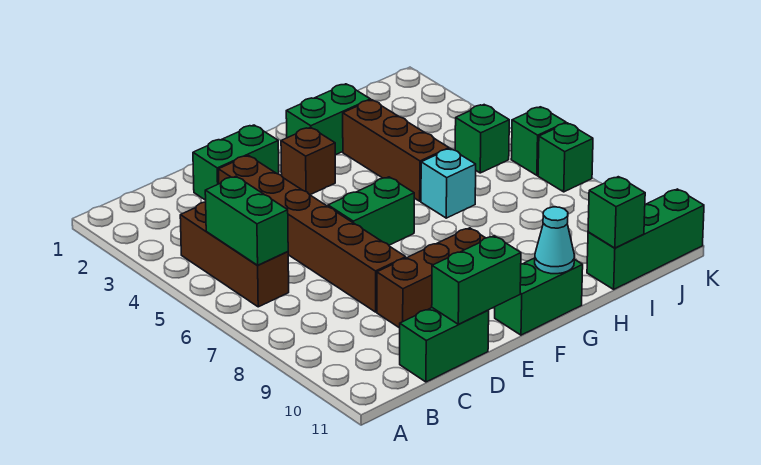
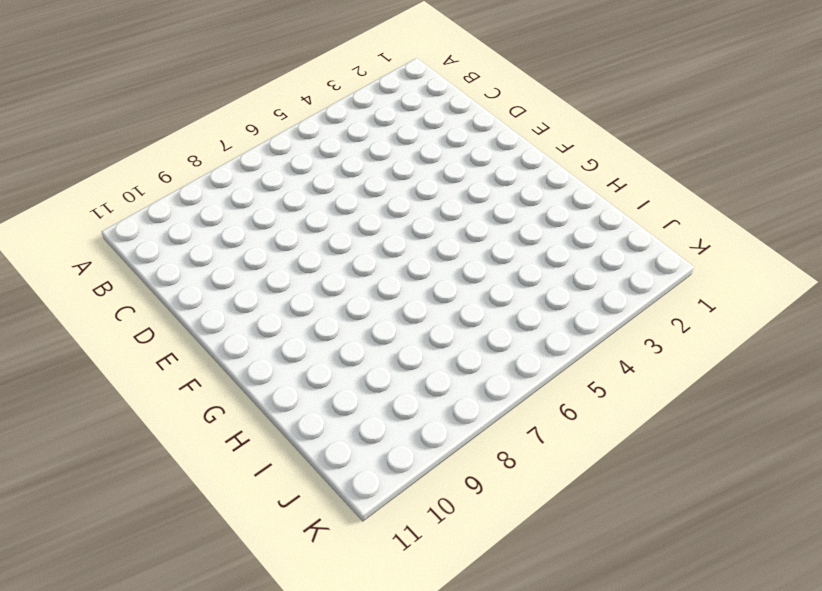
none -> brown brick B4:B6 level 1
none -> green brick C11:D11 level 1
none -> green brick D2:E2 level 1

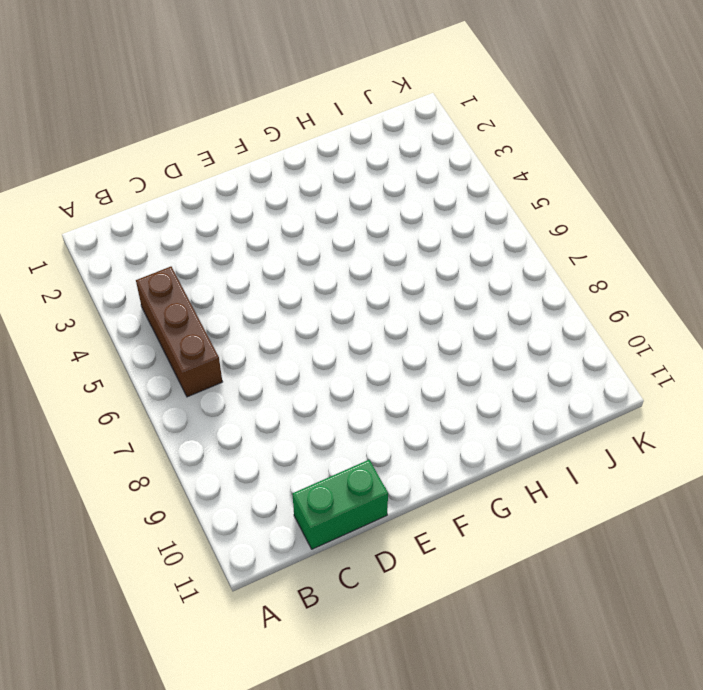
none -> green brick D2:E2 level 1
none -> brown brick D3:D8 level 1
none -> brown brick D9:F9 level 1

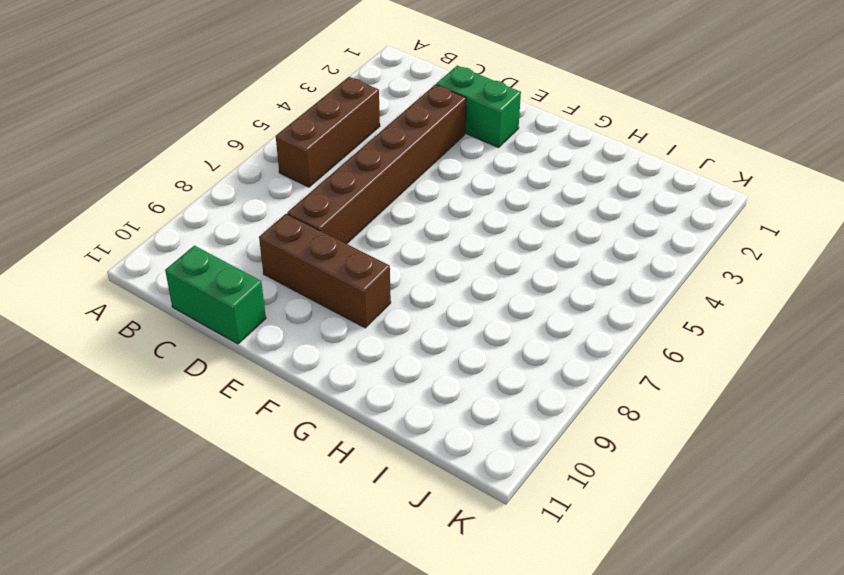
none -> green brick E6:F6 level 1
none -> brown brick F3 level 1
none -> green brick F11:G11 level 1

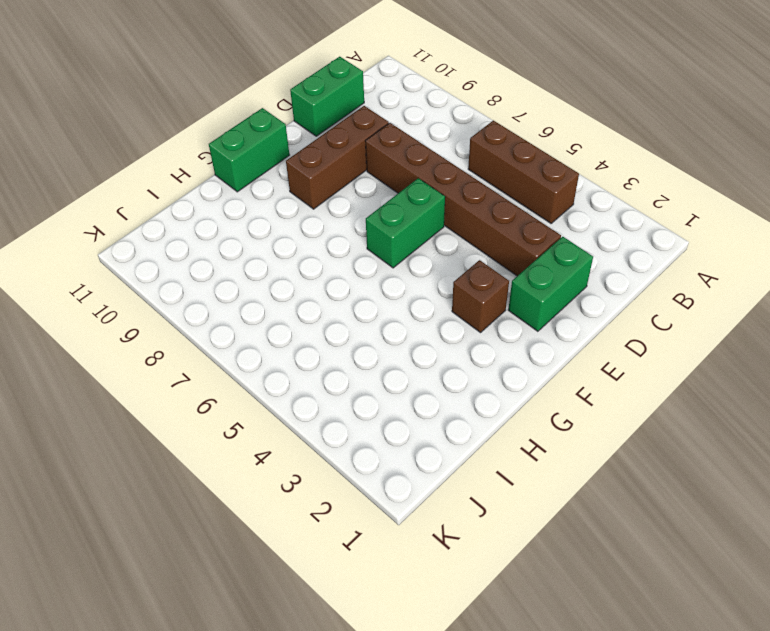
none -> green brick G2:H2 level 1
none -> brown brick H3:H5 level 1
none -> cyan brick H6 level 1

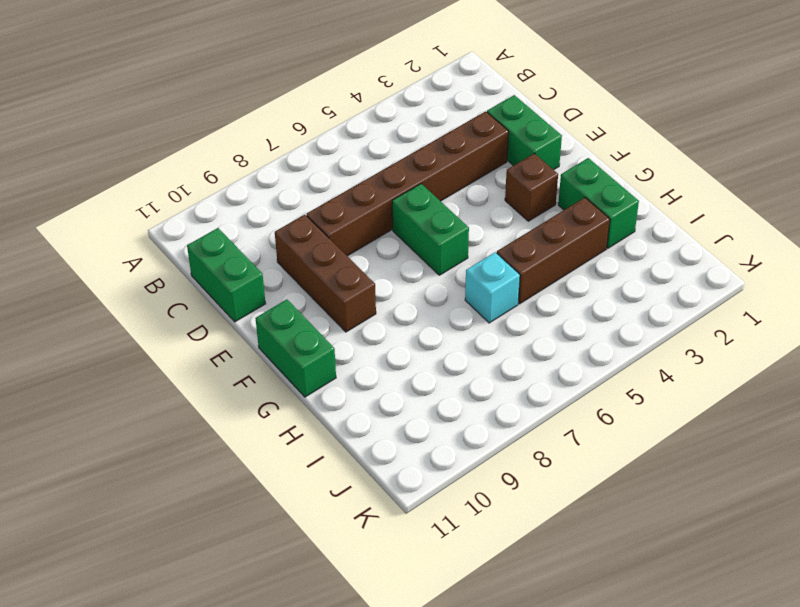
none -> brown brick B4:B6 level 1
none -> green brick I11:K11 level 1
none -> green brick J5 level 1

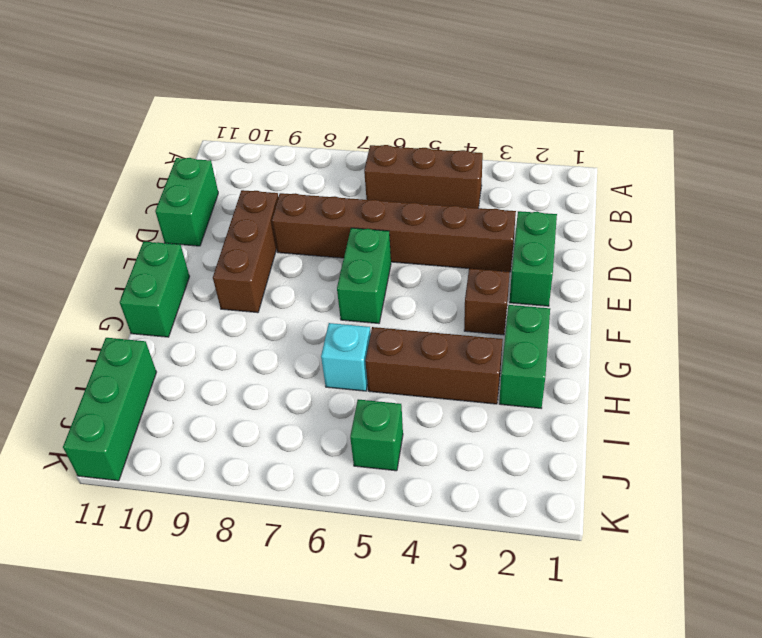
none -> green brick K6 level 1
none -> green brick K7 level 1
none -> green brick B5:B6 level 2

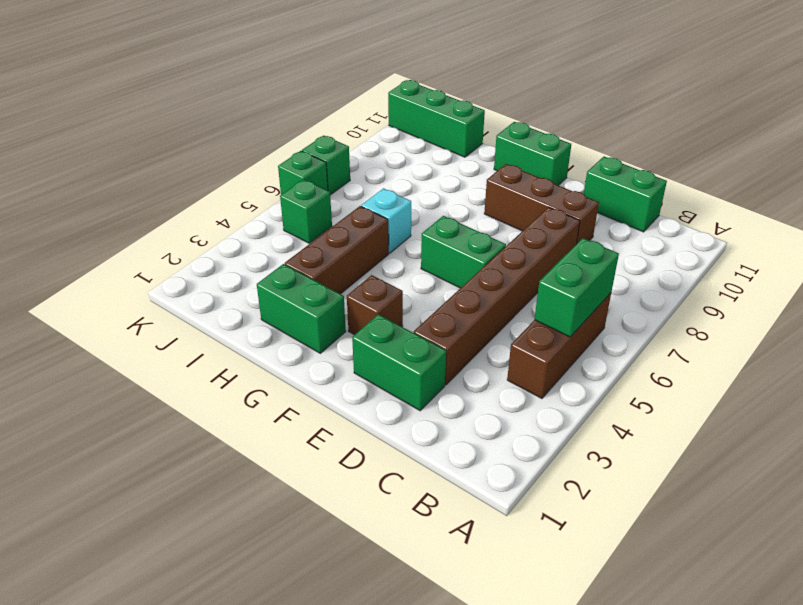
none -> green brick D11:E11 level 2
none -> cyan cone G11 level 2
none -> green brick I11 level 2

